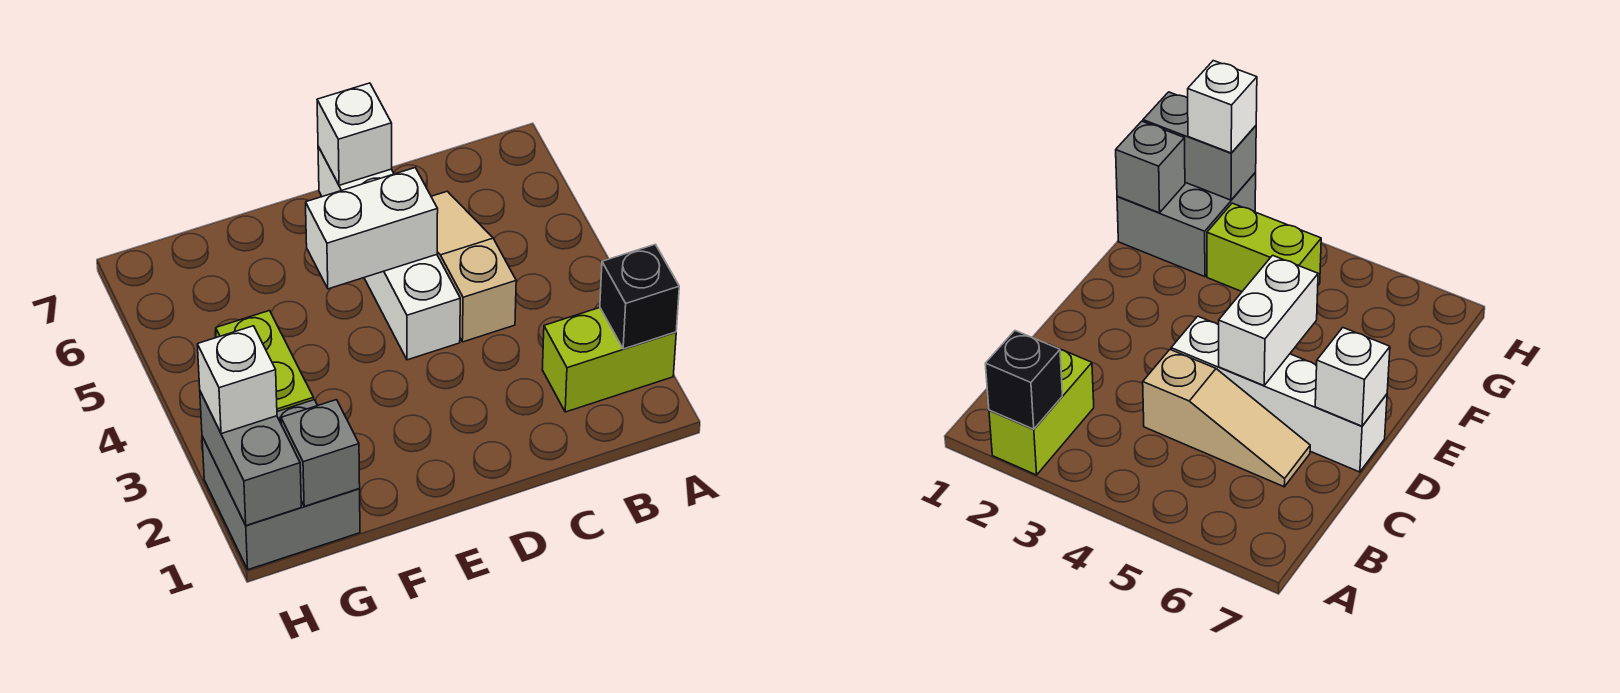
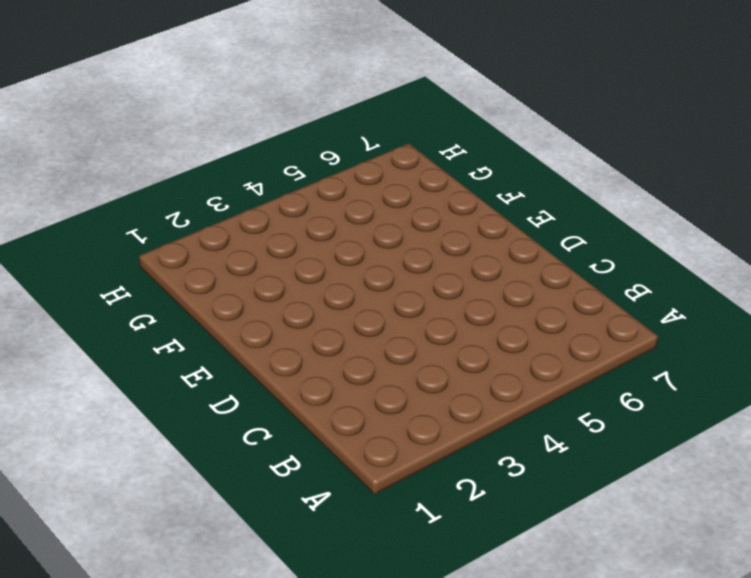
none -> lime brick A2:B2 level 1
none -> tan slope C4:C6 level 1 top 4

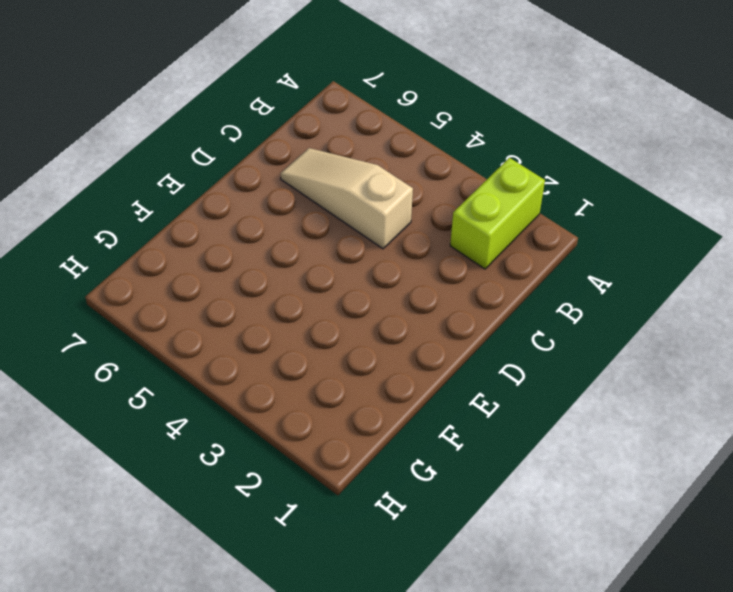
none -> white brick D4:D7 level 1
none -> grey brick G1:H2 level 1

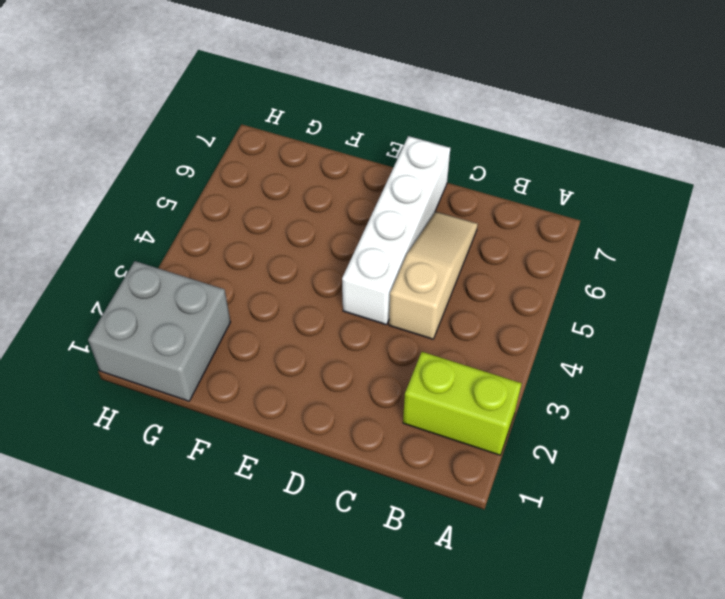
none -> lime brick G3:G4 level 1
none -> black brick A2 level 2

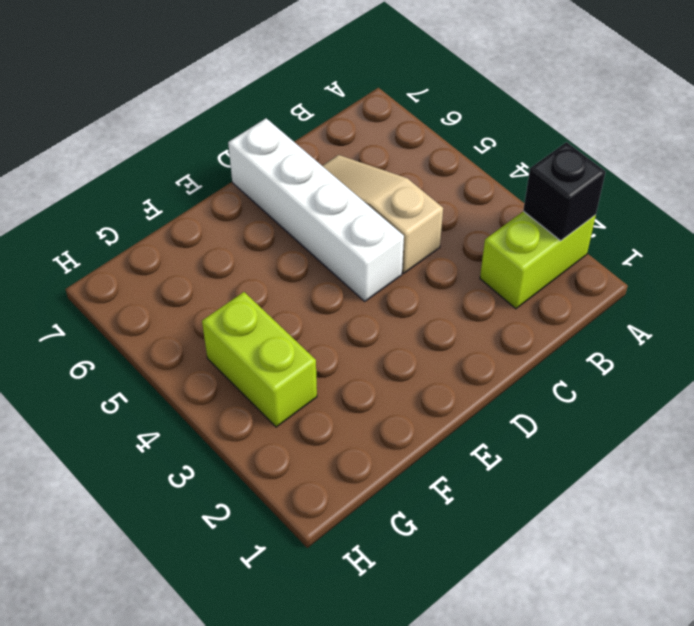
none -> grey brick G1:H2 level 1
none -> white brick D5:E5 level 2

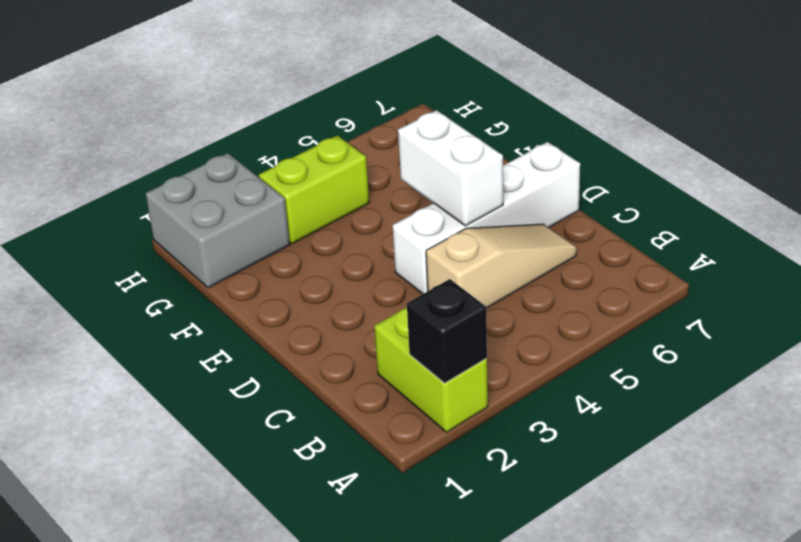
none -> white brick D7 level 2
none -> grey brick G1 level 2

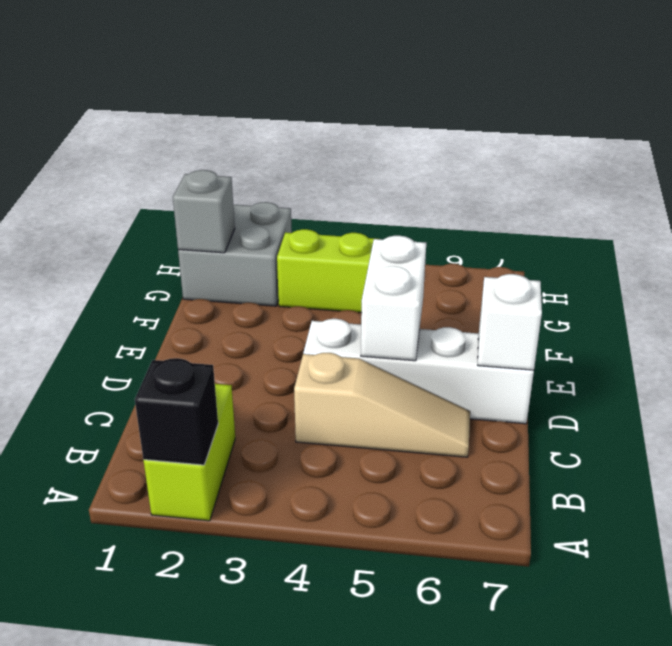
none -> grey brick H1:H2 level 2
none -> white brick H2 level 3

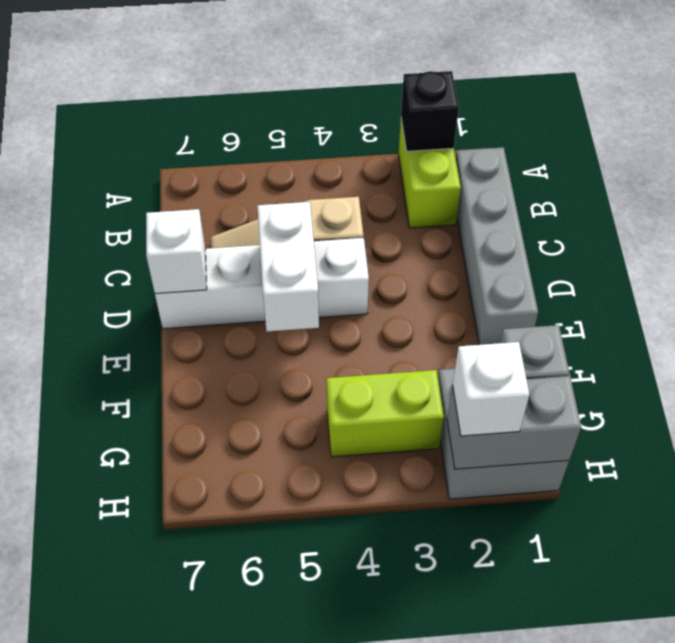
grey brick B1:E1 level 1 -> none

